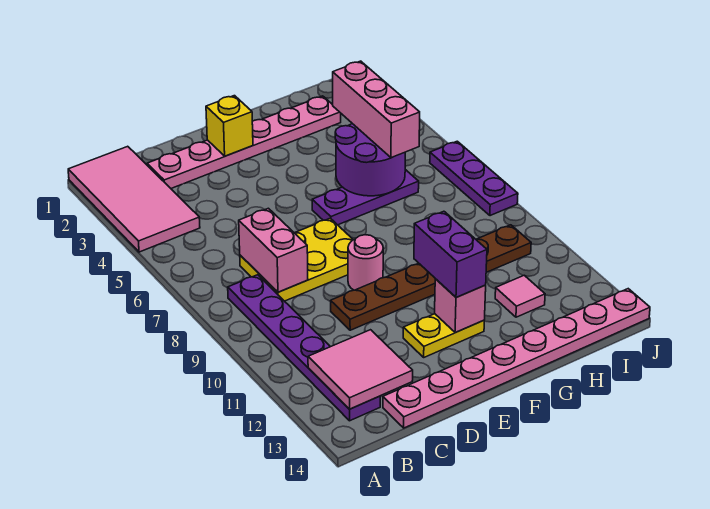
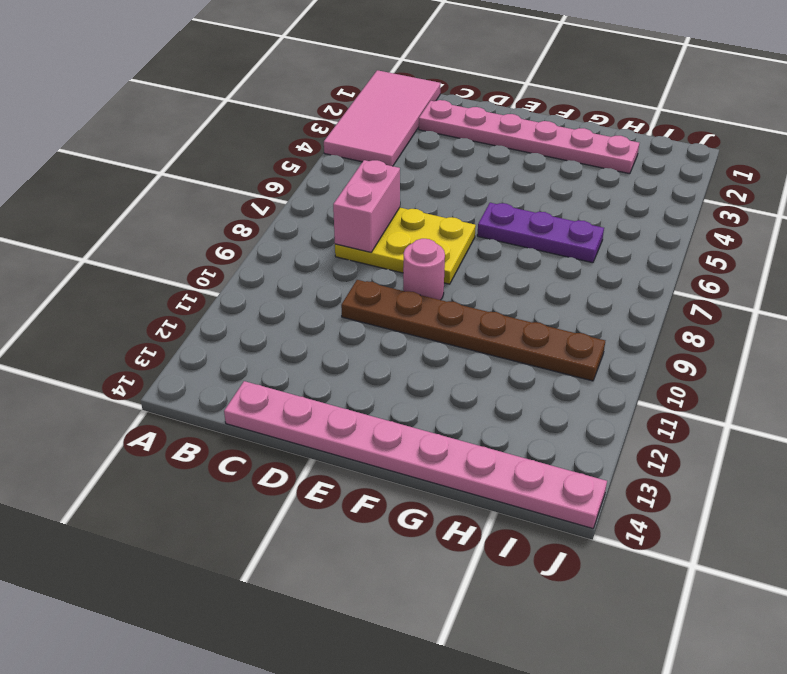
none -> purple plate B8:B13 level 1
none -> yellow plate E12:F12 level 1
none -> pink tile H12 level 1

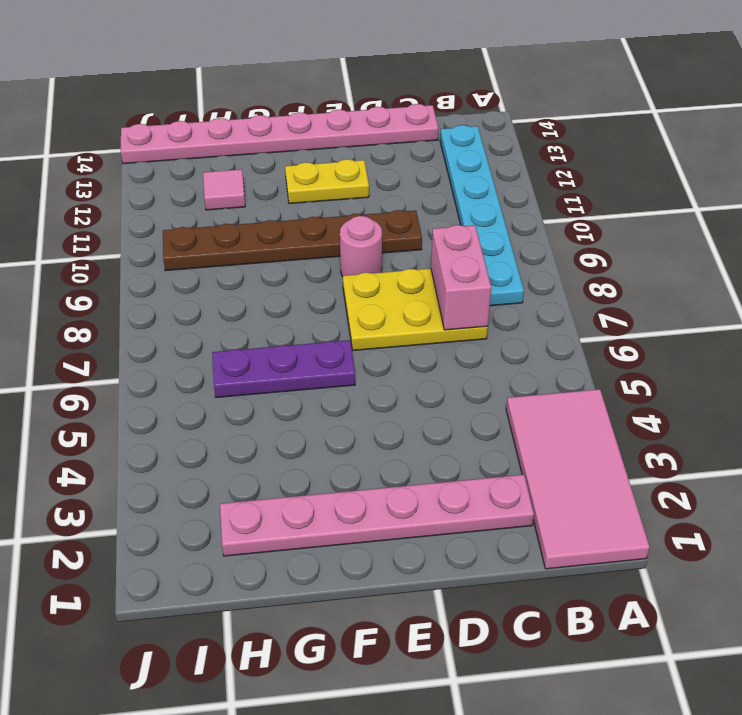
cyan plate B8:B13 level 1 -> purple plate B8:B13 level 1
none -> purple plate J6:J8 level 1
none -> pink tile B12:C13 level 2
none -> yellow brick E2 level 2

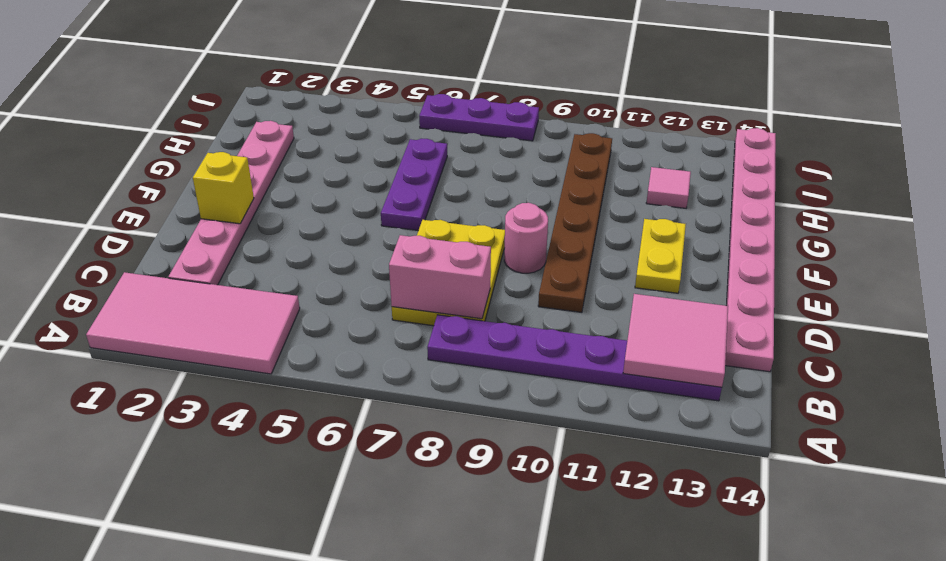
none -> pink brick F12 level 2
none -> purple round brick G5:H6 level 2
none -> purple brick F11:F12 level 3

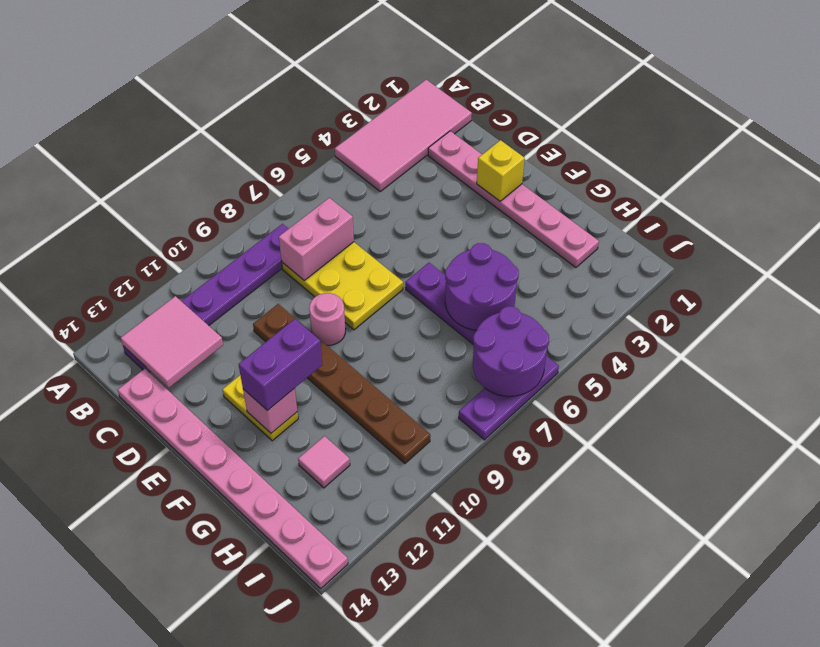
purple round brick I6:J7 level 2 -> none
none -> pink brick H4:H6 level 3

